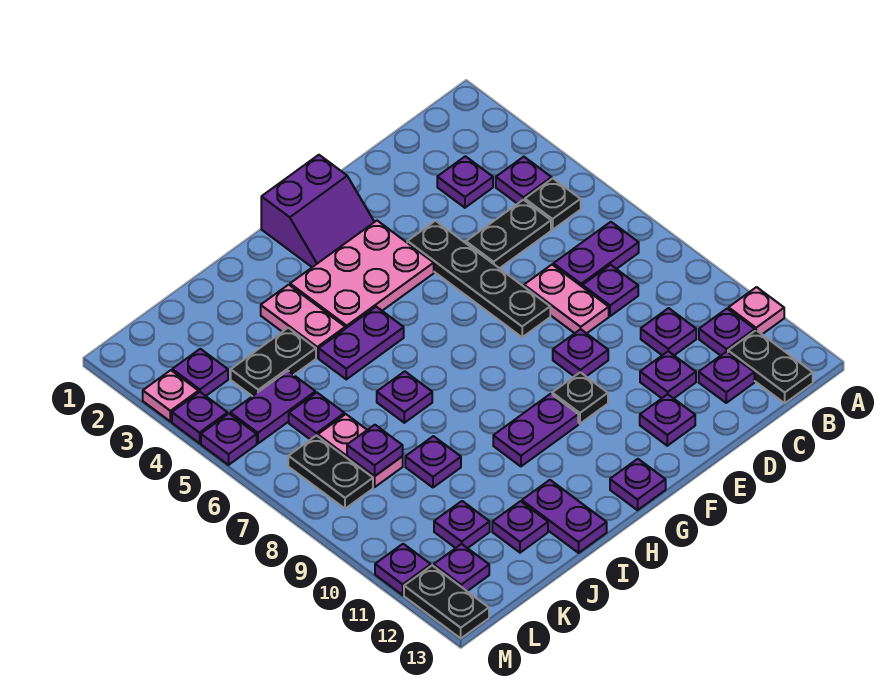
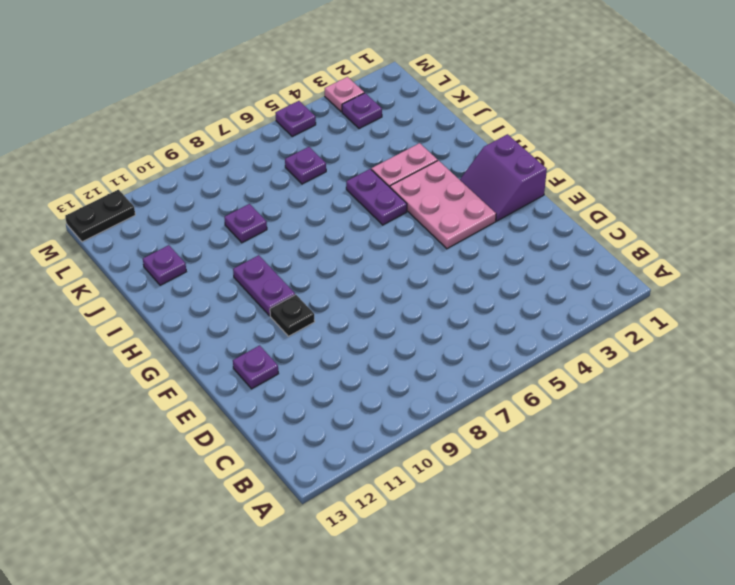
none -> pink plate A11 level 1
none -> purple plate B4 level 1
none -> black plate B5 level 1
none -> purple plate B7:C7 level 1

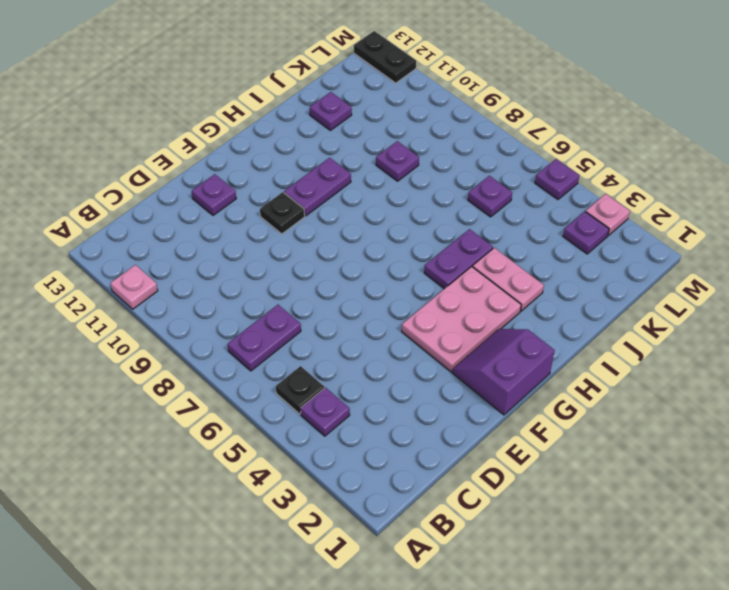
none -> purple plate B11 level 1
none -> black plate B12:B13 level 1
none -> purple plate C3 level 1
none -> black plate C5:D5 level 1

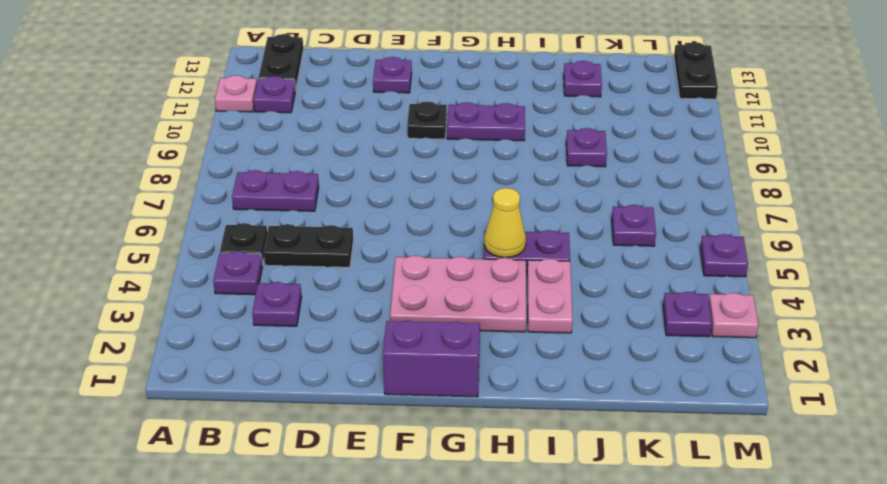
yellow cone H5 level 2 -> none
none -> purple plate C8 level 1
none -> purple plate C10 level 1
none -> purple plate C12 level 1
none -> pink plate D7:D8 level 1

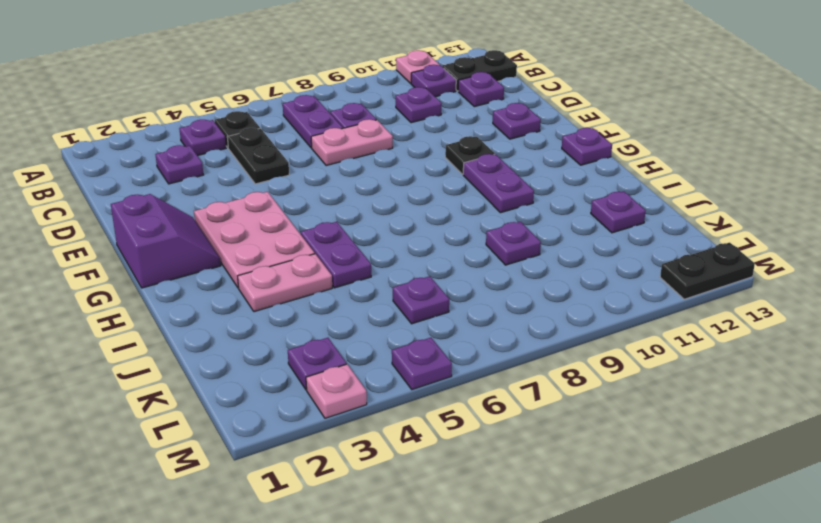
none -> purple plate D11 level 1
none -> black plate E4:E7 level 1
none -> purple plate E9 level 1
none -> purple plate I7 level 1

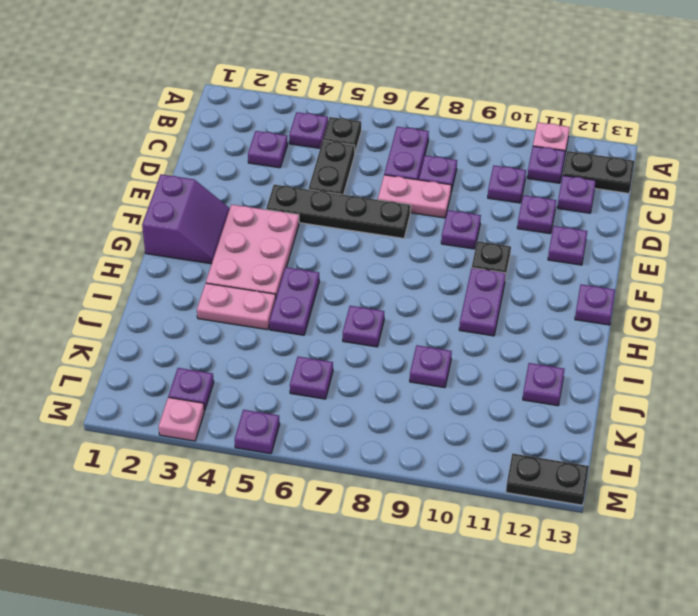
none -> purple plate I12:I13 level 1
none -> black plate J4:K4 level 1
none -> purple plate K5:L5 level 1
none -> pink plate K7:K8 level 1

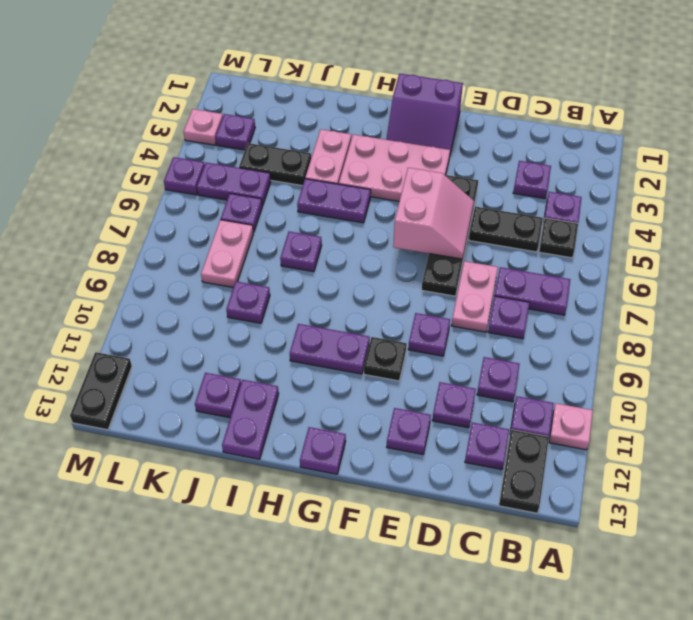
pink slope E5:F6 level 2 top F -> none
none -> purple plate K11 level 1
none -> black plate L7:L8 level 1
none -> purple plate L12 level 1
none -> purple plate M4 level 1

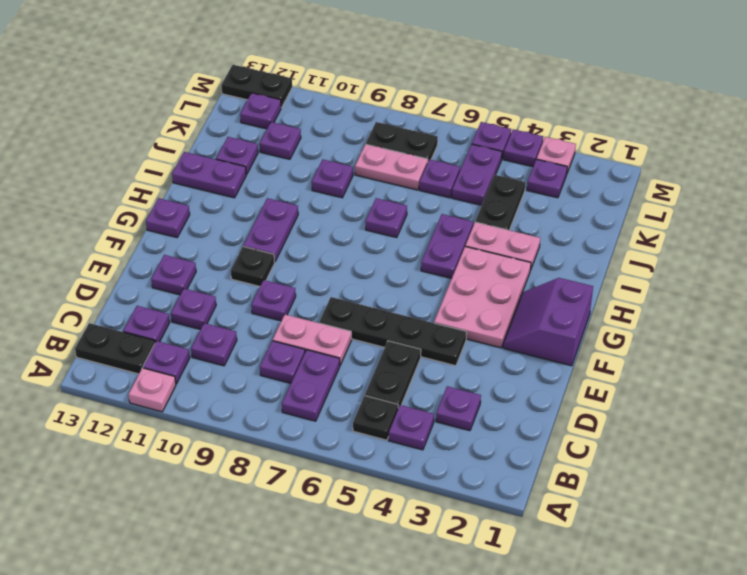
none -> purple plate M11 level 1
none -> purple plate K8 level 2

